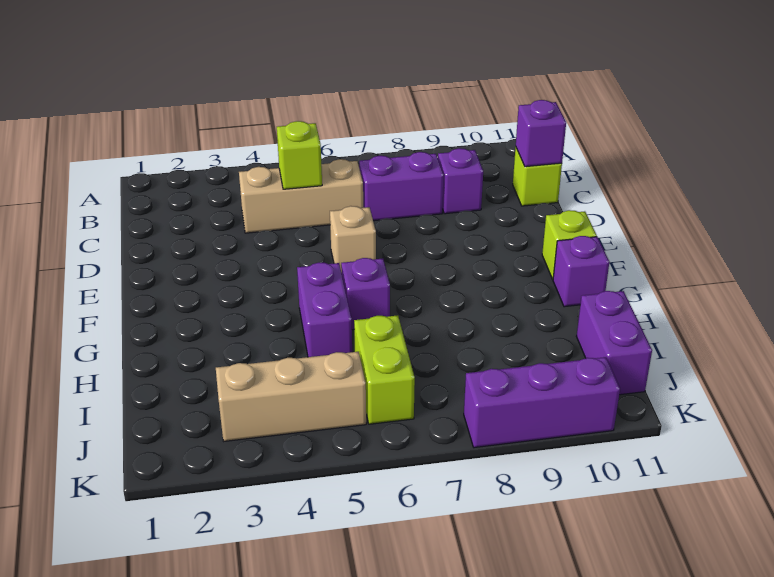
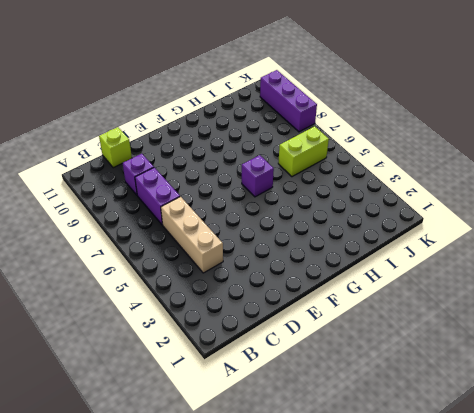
none -> tan brick E6 level 1
none -> lime brick F11 level 1
none -> purple brick G5:H5 level 1

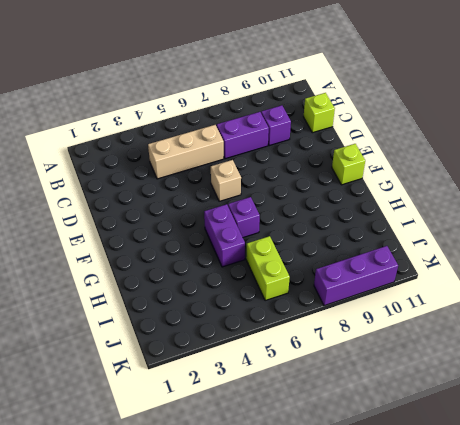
none -> purple brick G11 level 1
none -> purple brick I11:J11 level 1
none -> tan brick J3:J5 level 1

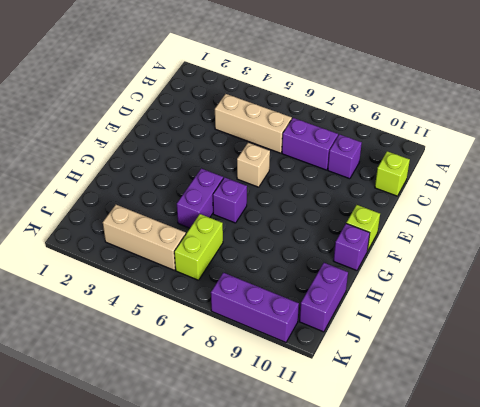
none -> lime brick C5 level 2
none -> purple brick C11 level 2

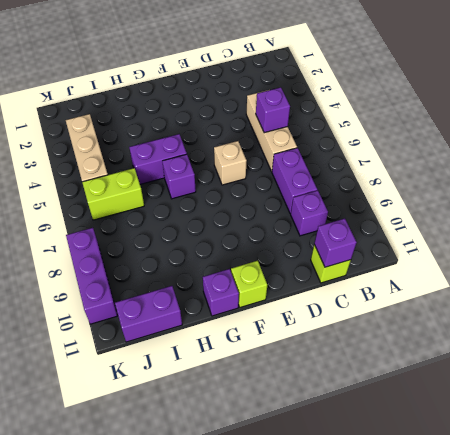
purple brick C5 level 2 -> lime brick C5 level 2

